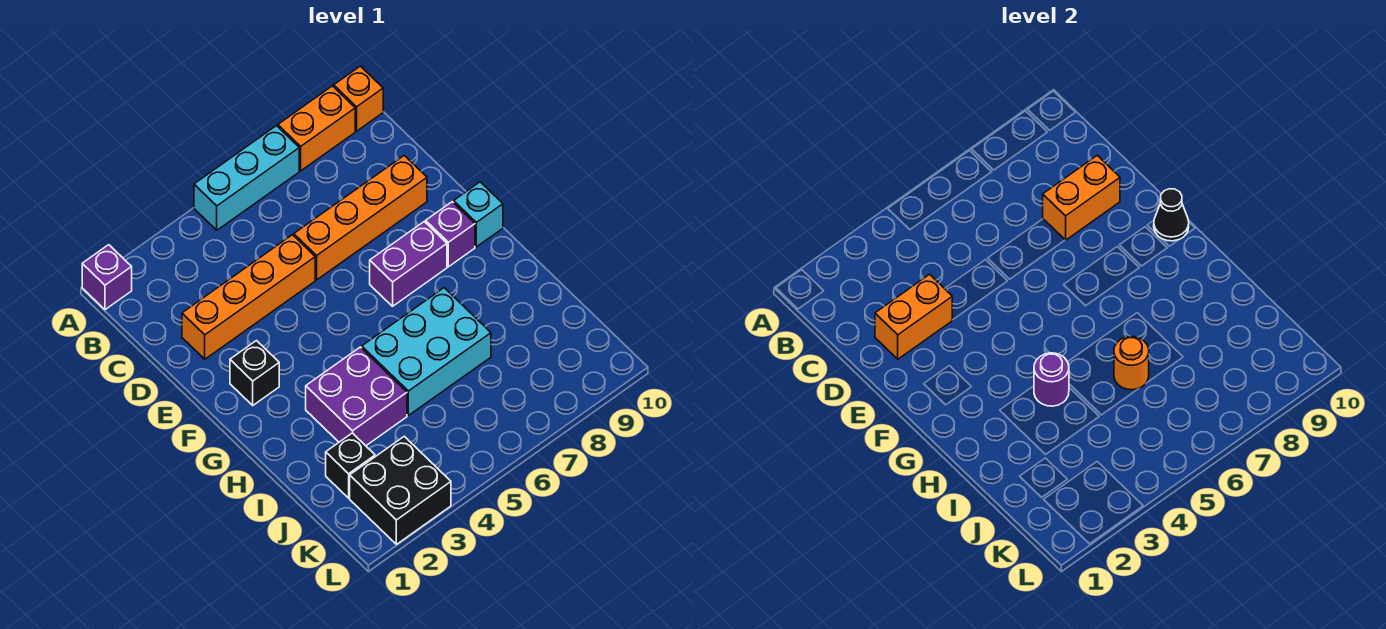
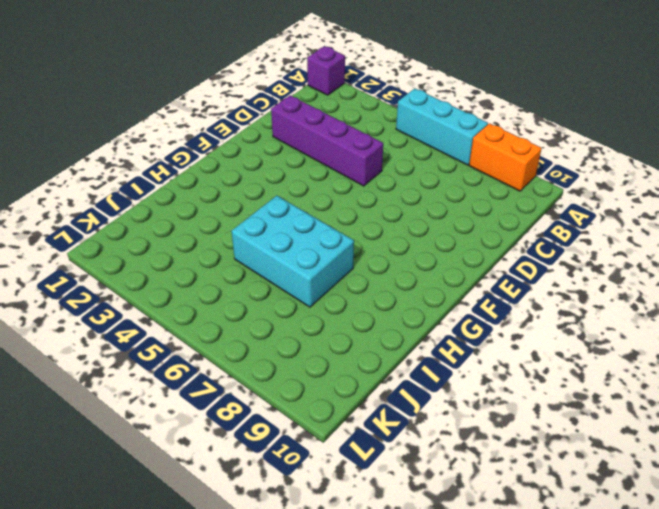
purple brick D2:D5 level 1 -> orange brick D2:D5 level 1
none -> orange brick A10 level 1
none -> orange brick D6:D9 level 1
none -> black brick F2 level 1

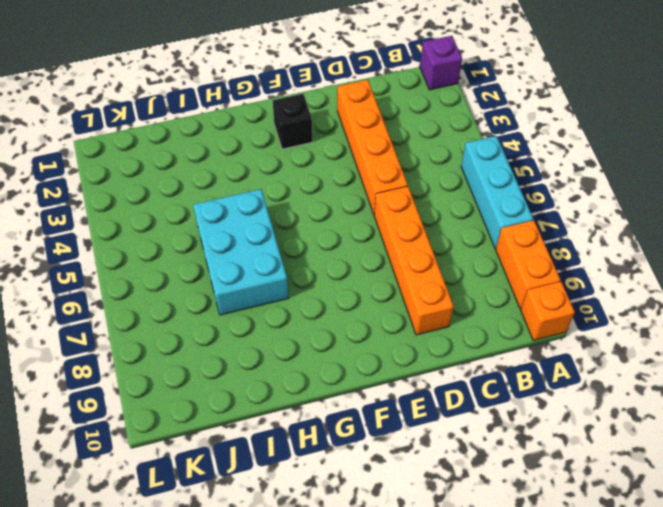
none -> purple brick F7:F8 level 1
none -> purple brick F9 level 1
none -> cyan brick F10 level 1

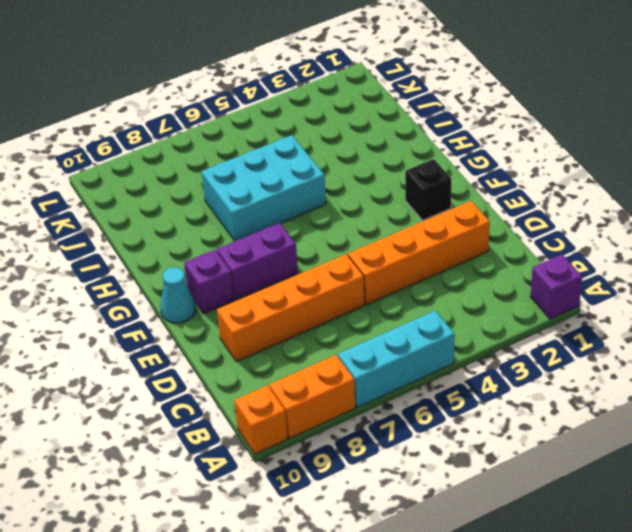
cyan cone F10 level 1 -> cyan brick F10 level 1
none -> purple brick H3:I4 level 1
none -> black brick J2 level 1
none -> black brick K2:L3 level 1

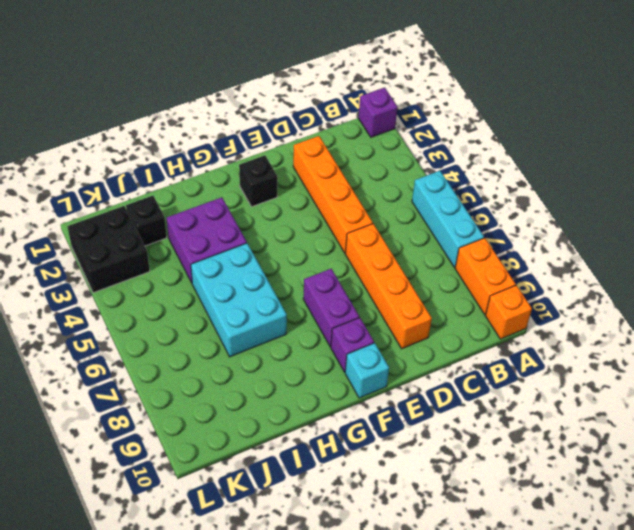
none -> orange brick D2:D3 level 2
none -> orange brick D8:D9 level 2
none -> black cone F10 level 2

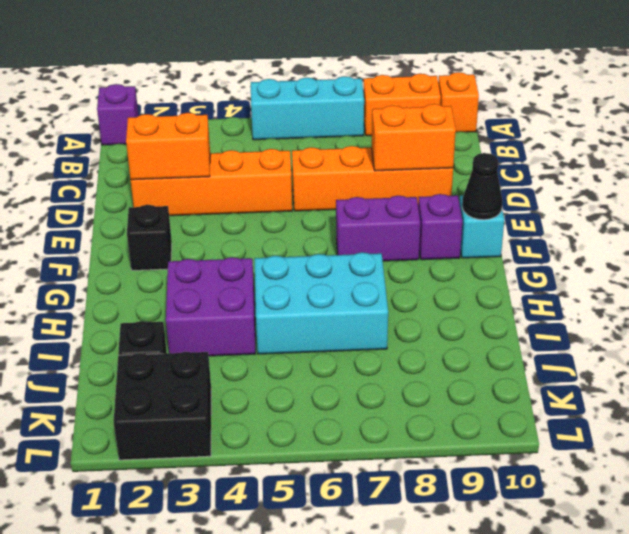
none -> purple round brick H4 level 2
none -> orange round brick I6 level 2

